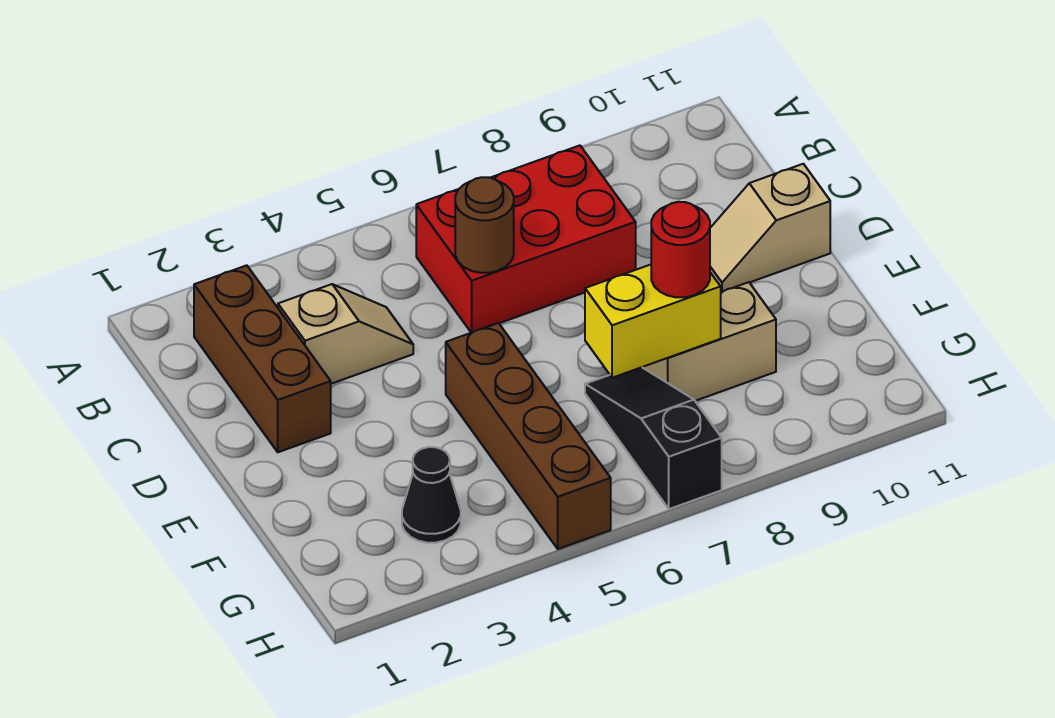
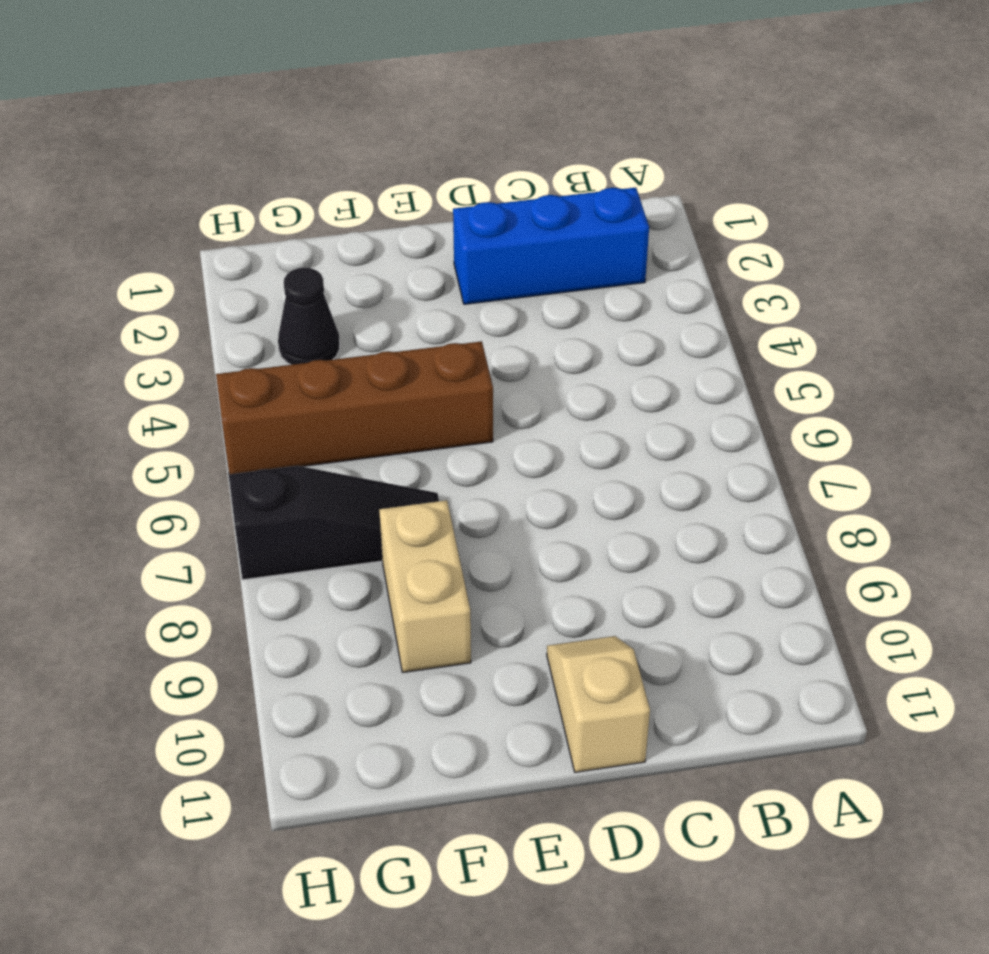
blue brick B2:D2 level 1 -> brown brick B2:D2 level 1
none -> red brick B6:C8 level 1
none -> tan slope C3:C4 level 1 top 3

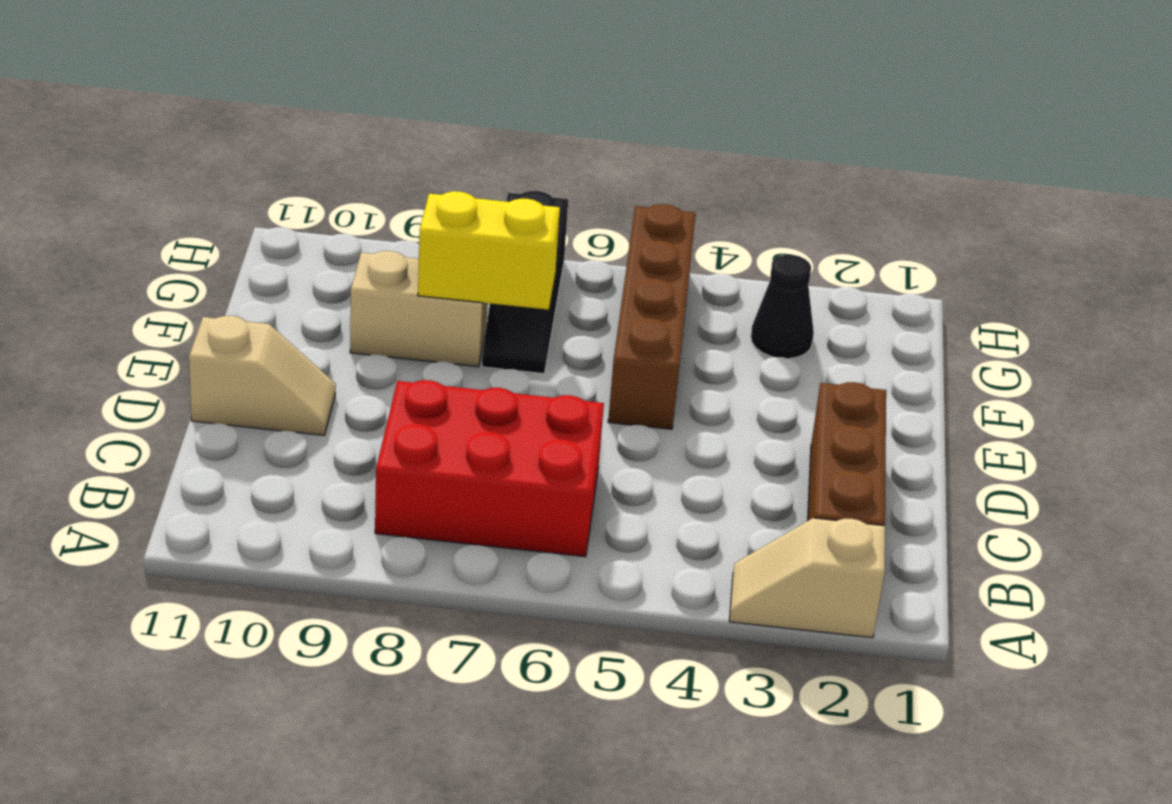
tan slope A2:A3 level 1 top 2 -> tan slope C3:C4 level 1 top 3
none -> brown round brick C6 level 2
none -> red round brick F8 level 3

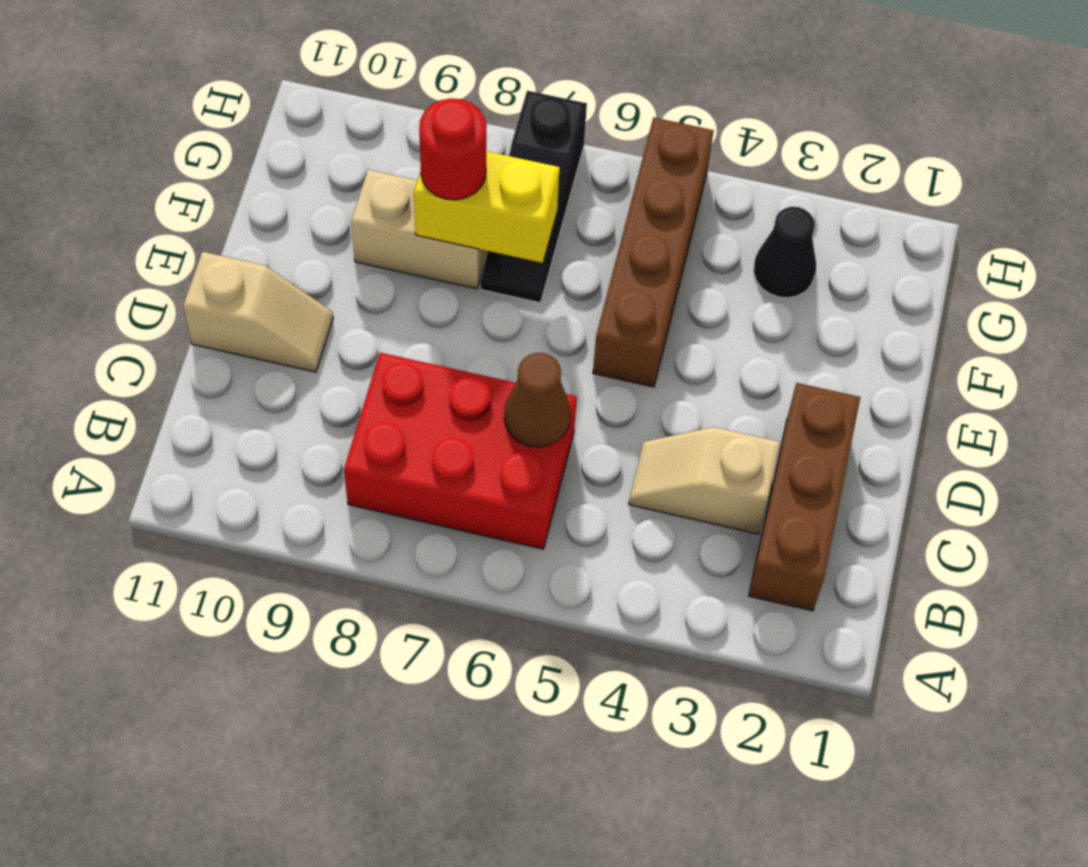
brown cone C6 level 2 -> brown round brick C6 level 2

